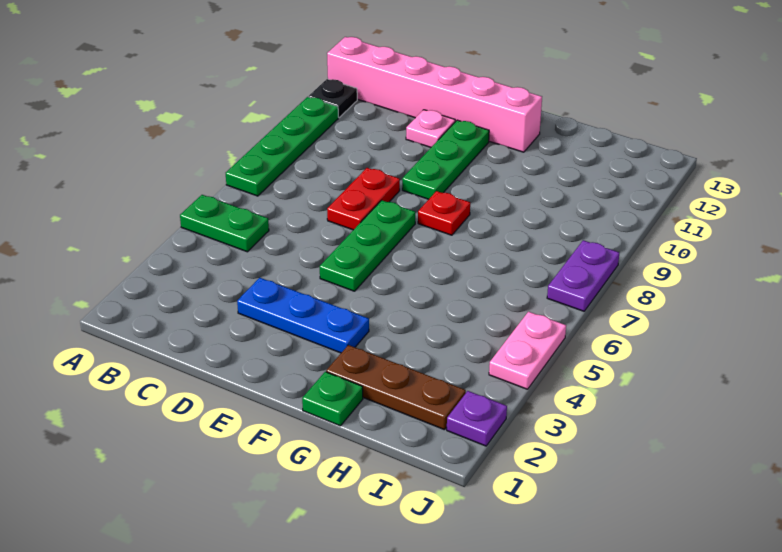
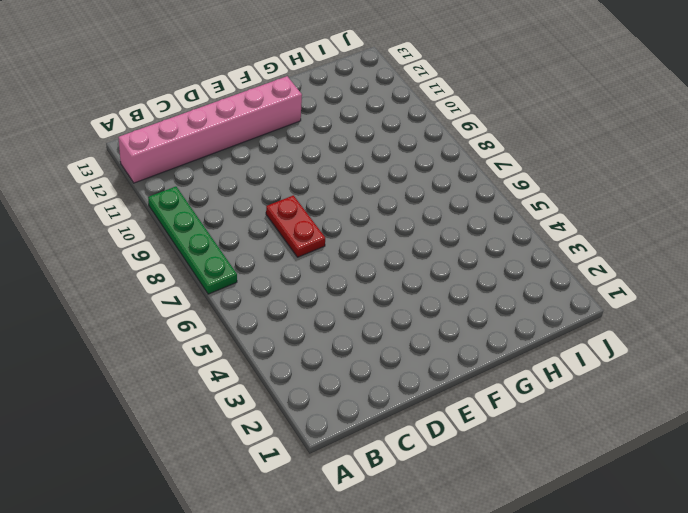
none -> green plate A5:B5 level 1
none -> black plate A11 level 1
none -> blue plate D3:F3 level 1

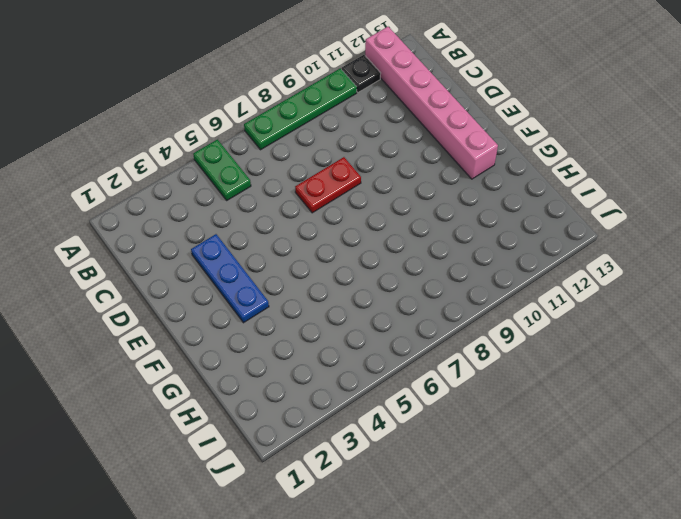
none -> pink plate D11 level 1
none -> green plate E5:E7 level 1
none -> green plate E9:E11 level 1

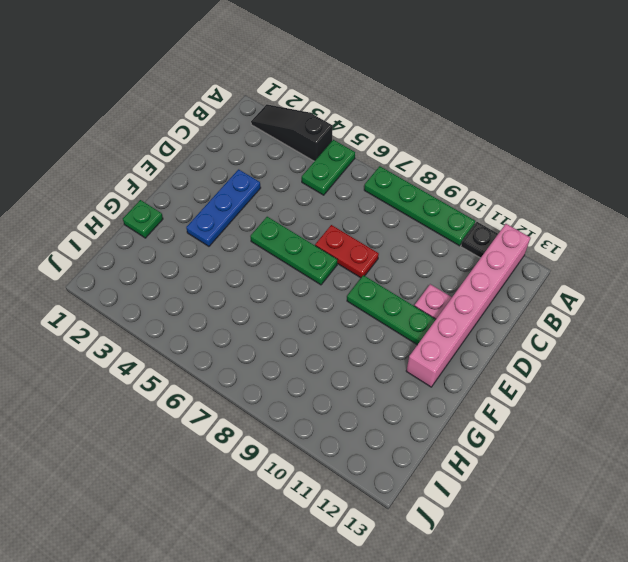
black slope A2:A4 level 1 top 4 -> none
none -> red plate F8 level 1
none -> brown plate G2:I2 level 1
none -> purple plate J2 level 1

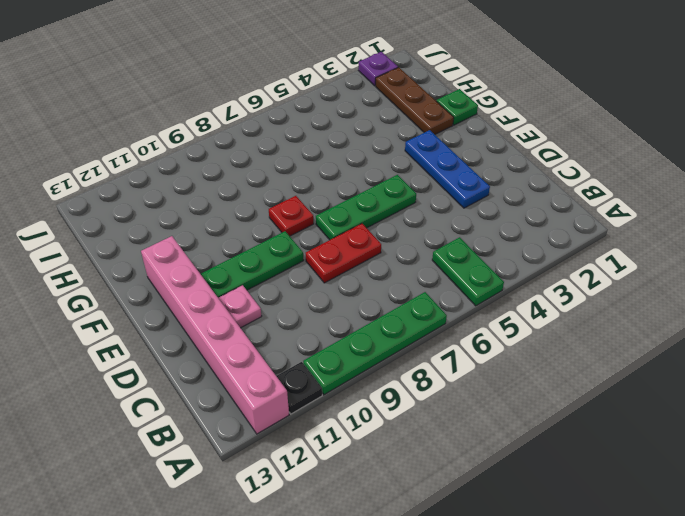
none -> pink plate J4:J5 level 1
none -> purple plate J7:J8 level 1

